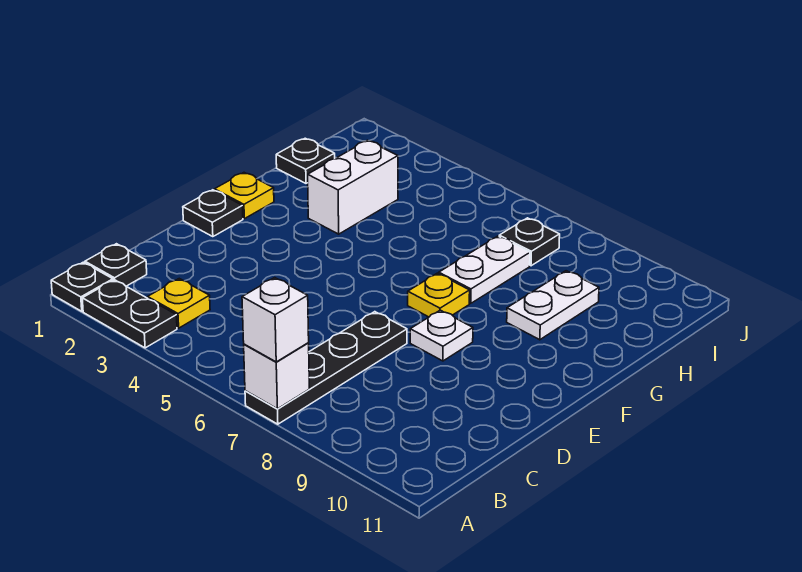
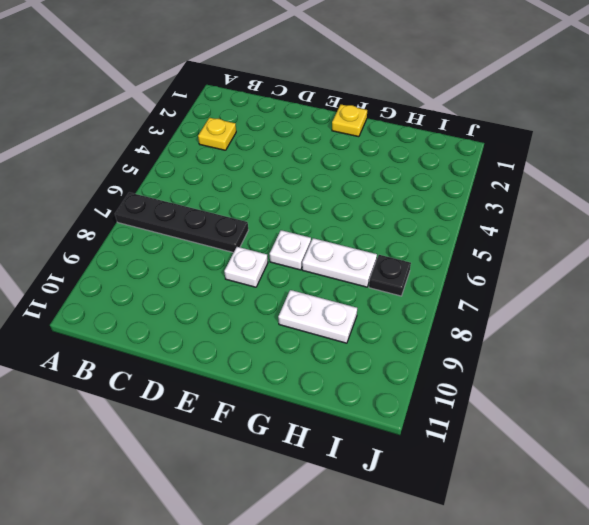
white plate F7 level 1 -> yellow plate F7 level 1
none -> black plate A1 level 1
none -> black plate A2:A3 level 1
none -> black plate B1 level 1

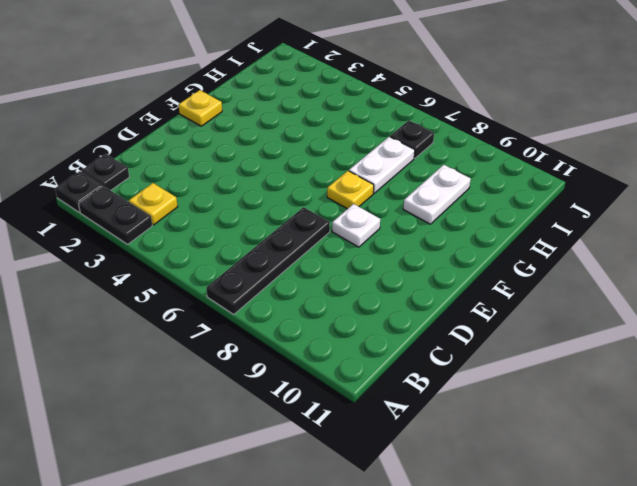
none -> black plate E1 level 1
none -> white brick G3:H3 level 1
none -> black plate H1 level 1

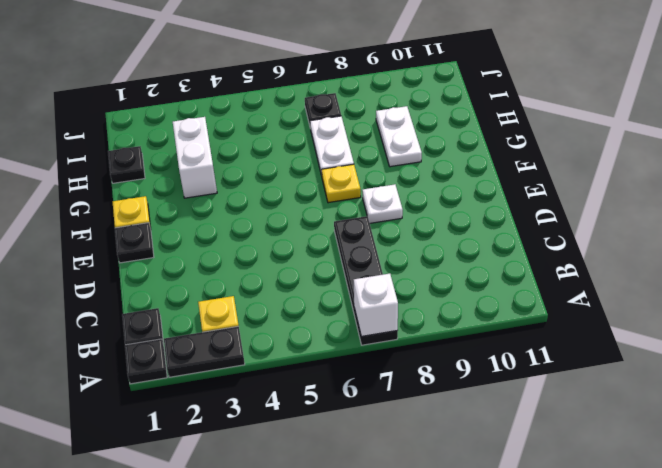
none -> white brick A7 level 3

